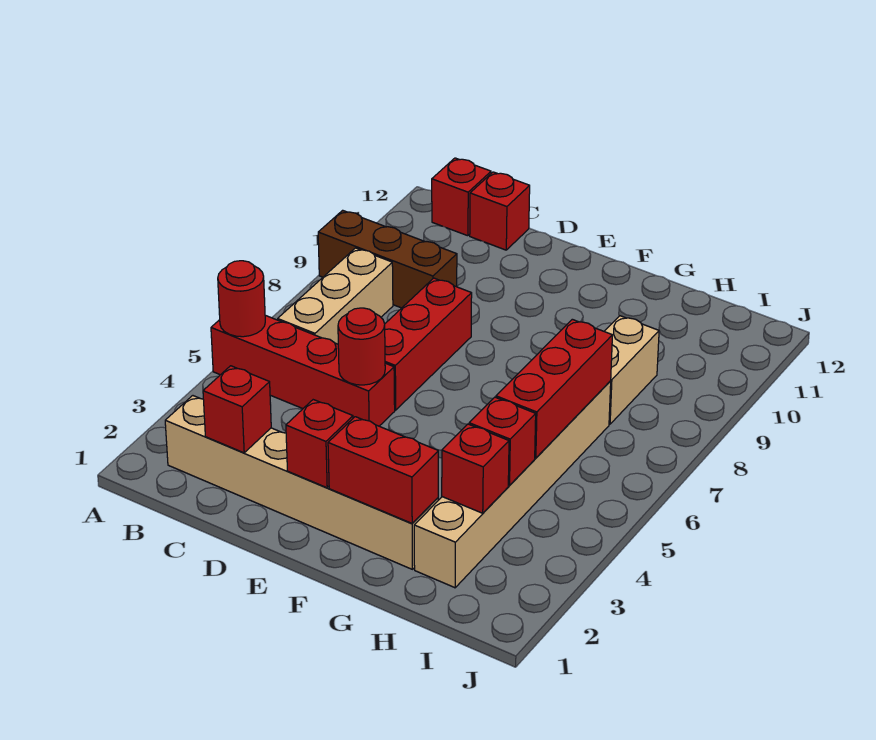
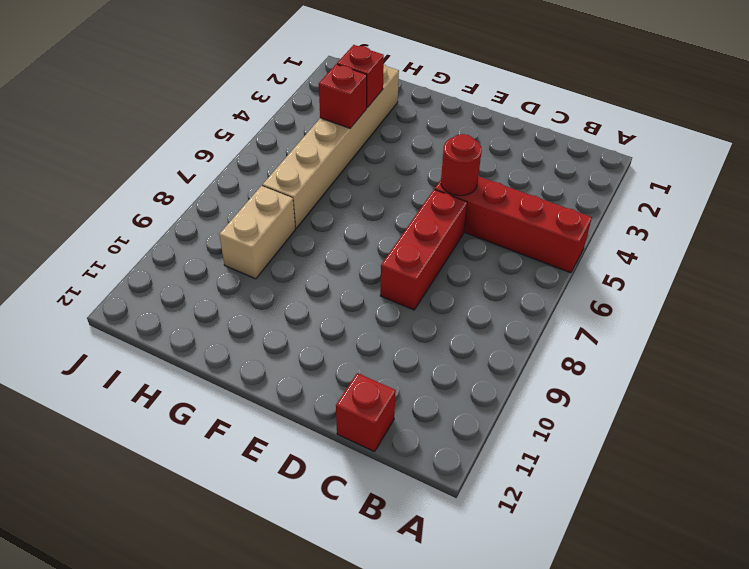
none -> brown brick A9:C9 level 1
none -> tan brick B2:G2 level 1
none -> tan brick B6:B8 level 1

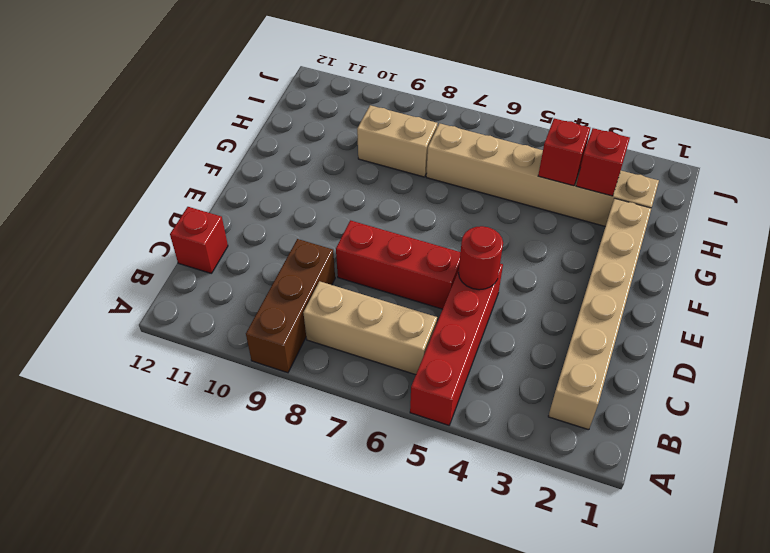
none -> red brick B12 level 1
none -> red round brick A5 level 2
none -> red brick C2 level 2

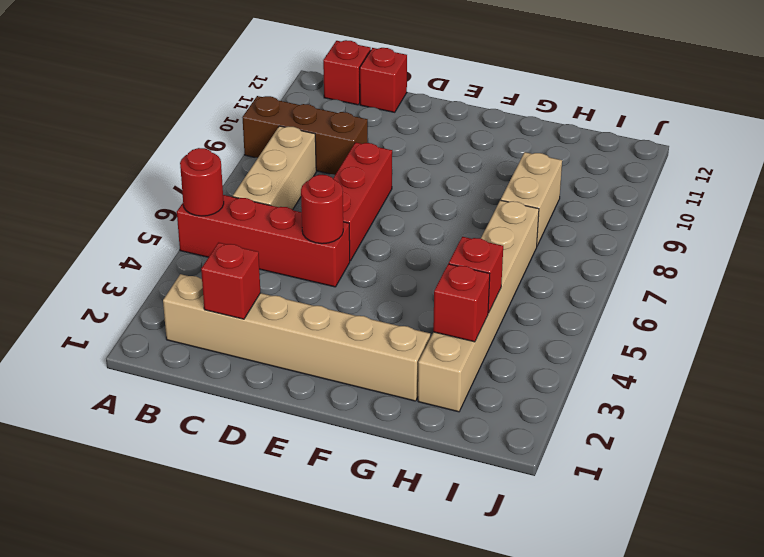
none -> red brick E2 level 2
none -> red brick F2:G2 level 2
none -> red brick H5:H7 level 2

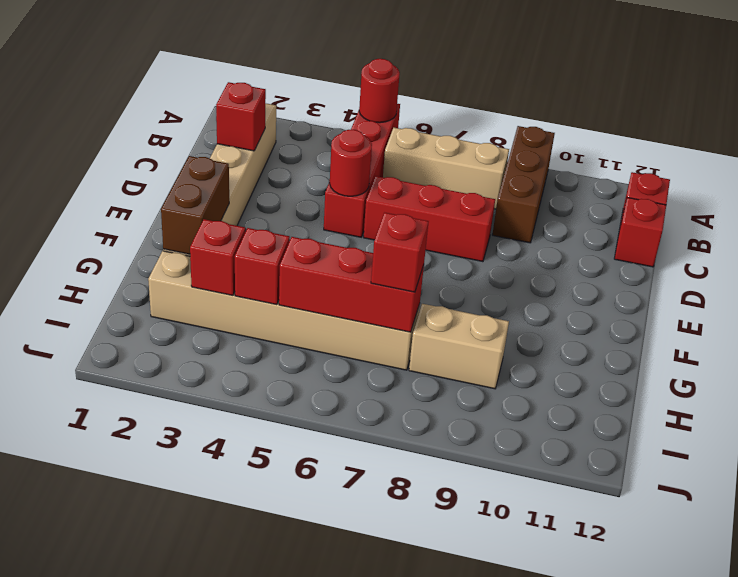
brown brick F2:G2 level 2 -> red brick F2:G2 level 2
red brick H7 level 3 -> red brick E2 level 2

